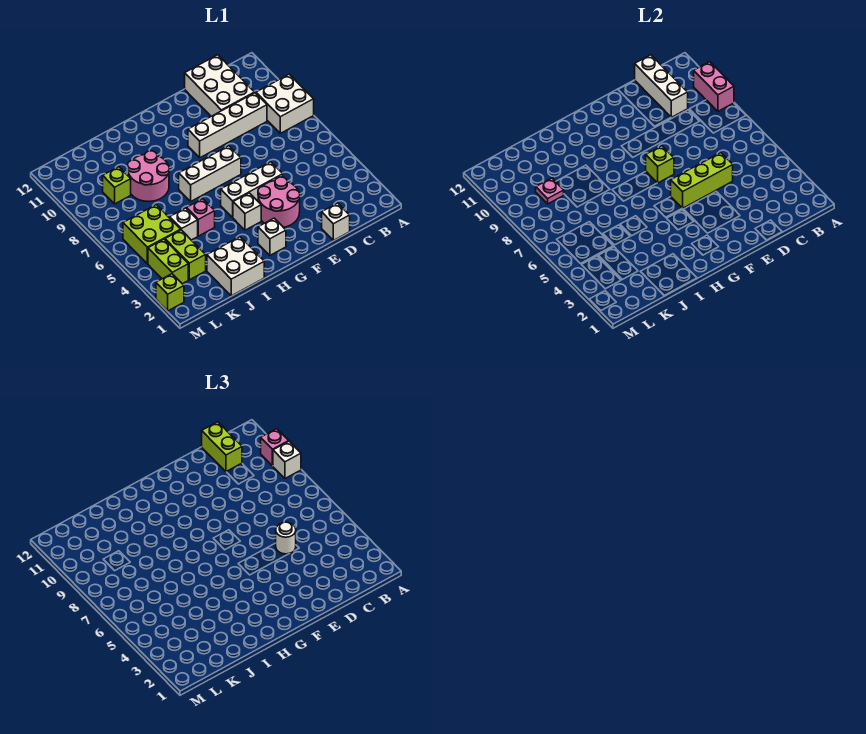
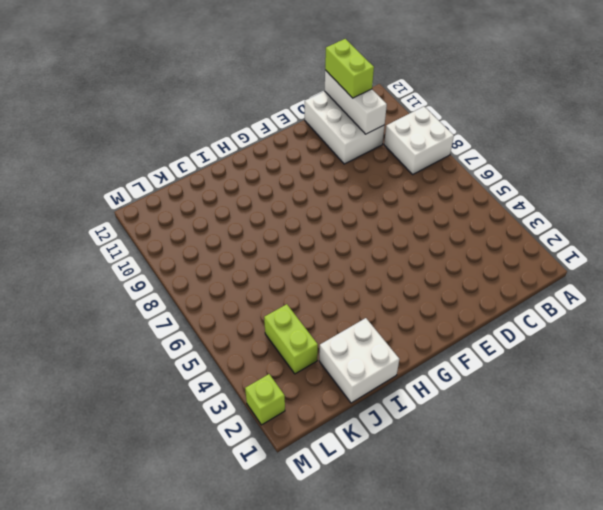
none -> white brick C9:F9 level 1
none -> white brick D1 level 1
none -> pink round brick E3:F4 level 1

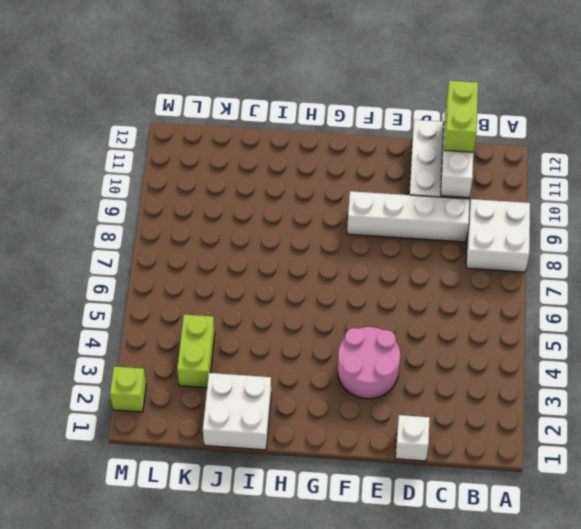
none -> white brick E5:G5 level 1
none -> white brick F7:H7 level 1
none -> white brick G2 level 1

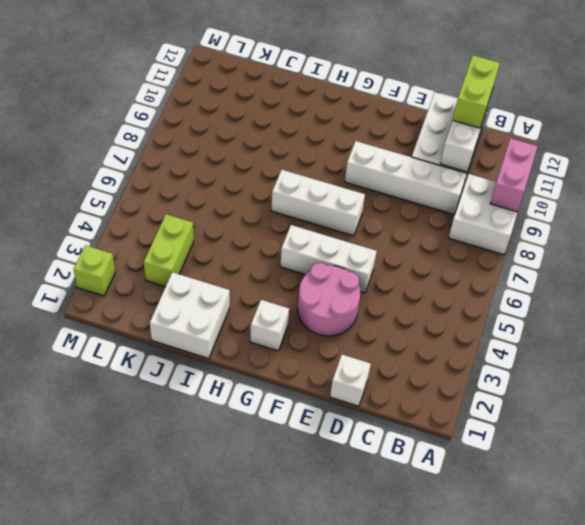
none -> white brick G4 level 1
none -> pink brick I5 level 1
none -> pink round brick I8:J9 level 1

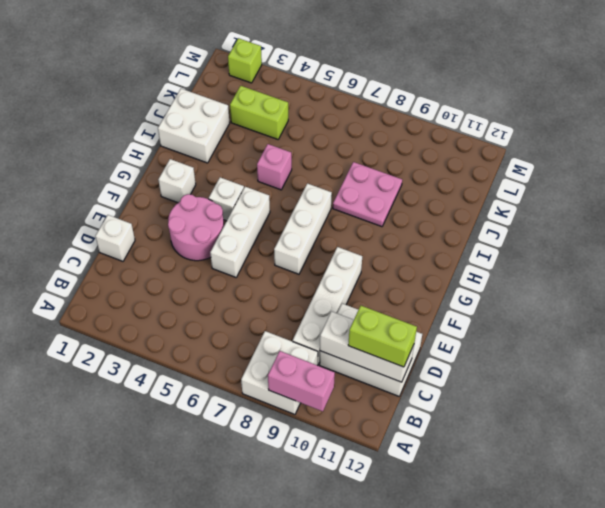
pink plate I8:J9 level 1 -> pink round brick I8:J9 level 1
none -> white brick J5 level 1
none -> lime brick K5:L6 level 1
none -> lime brick K9 level 1

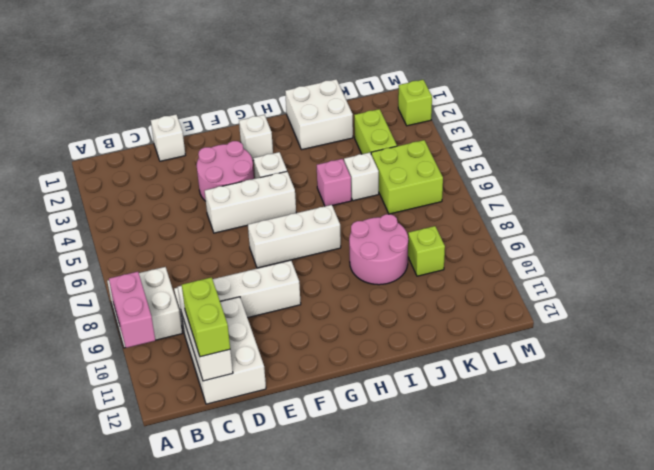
none -> lime brick L3:L4 level 1
none -> lime brick D5:F5 level 2
none -> lime brick F7 level 2

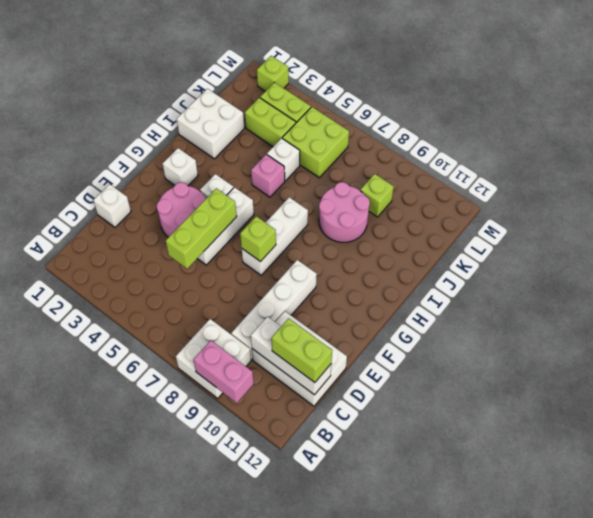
none -> pink plate K9 level 2
none -> white brick A9 level 3
none -> pink brick A10 level 3

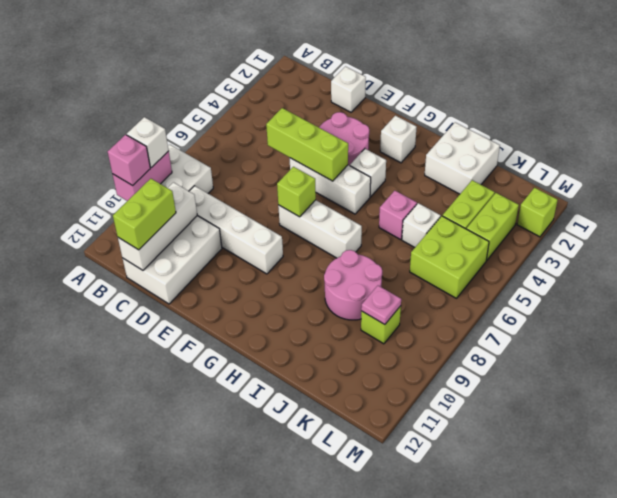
none -> white round brick D5 level 3

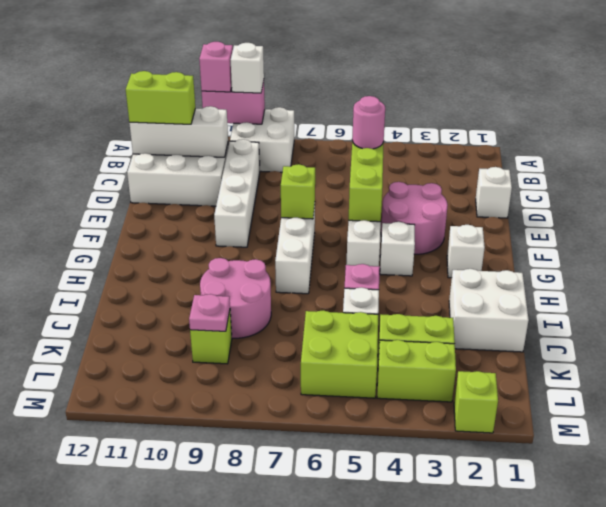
pink round brick D5 level 3 -> white round brick D5 level 3

